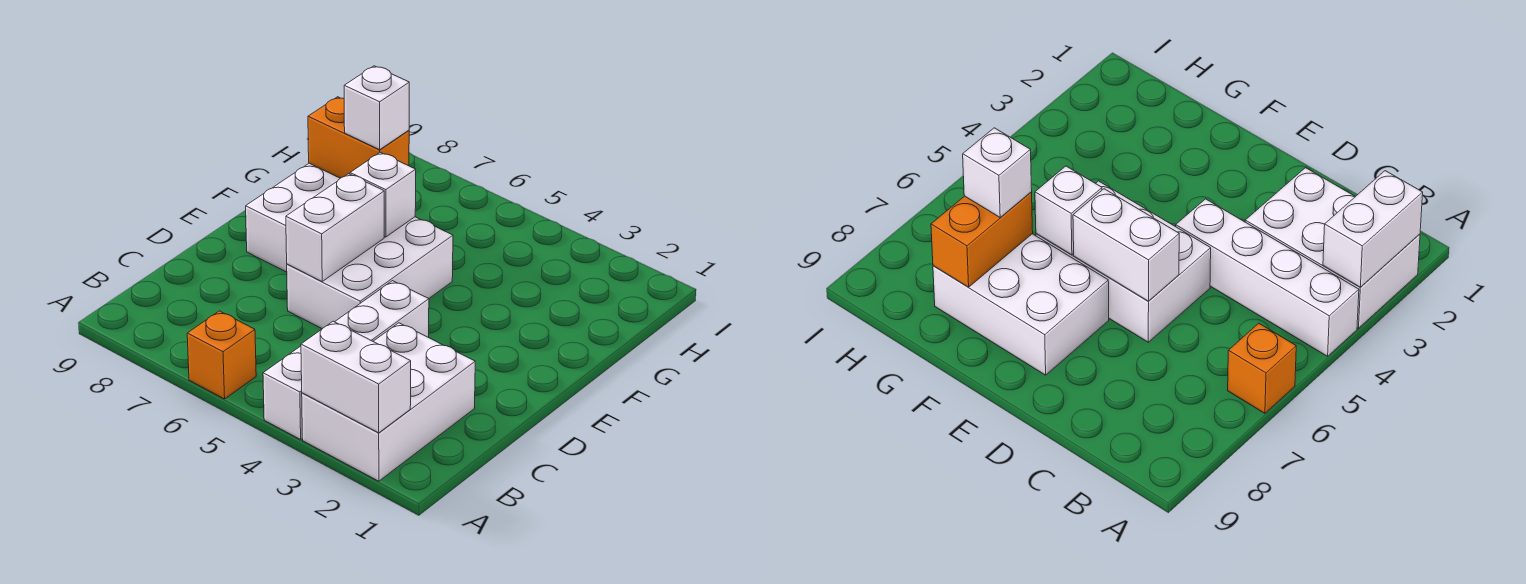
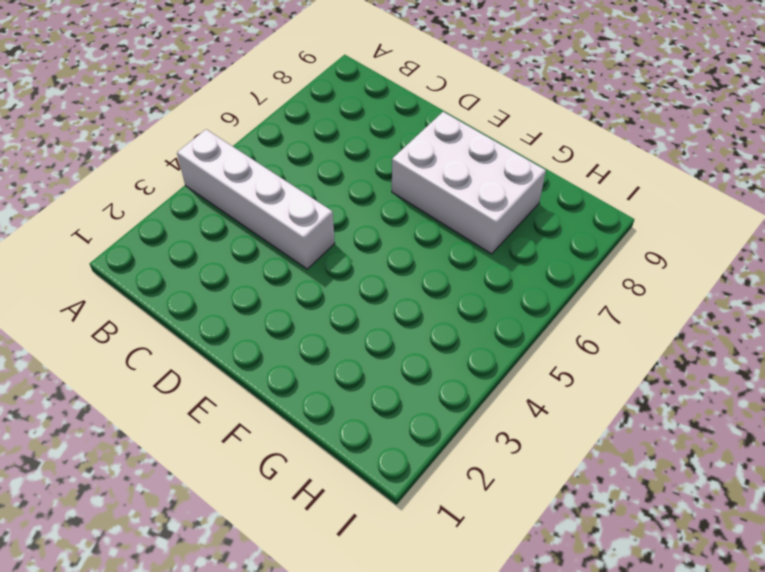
none -> white brick A2:C3 level 1
none -> orange brick A6 level 1

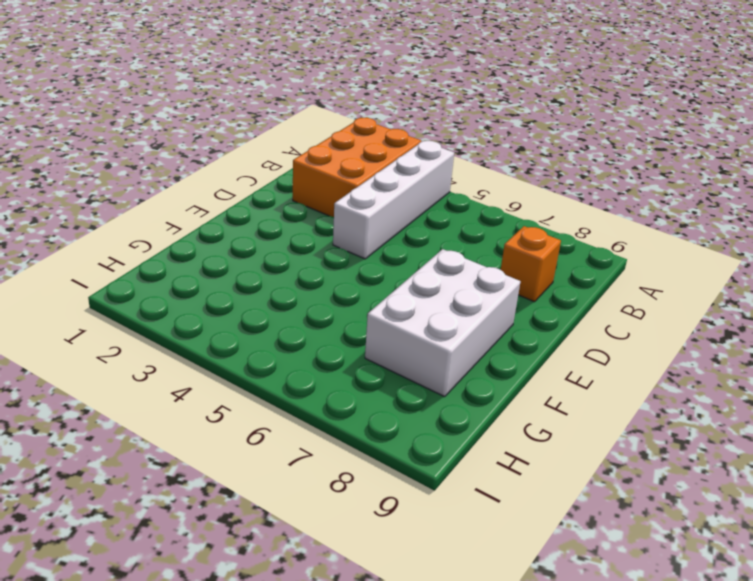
orange brick A2:C3 level 1 -> white brick A2:C3 level 1
orange brick C8 level 1 -> orange brick A6 level 1
none -> white brick D5:F6 level 1
none -> white brick A2:A3 level 2

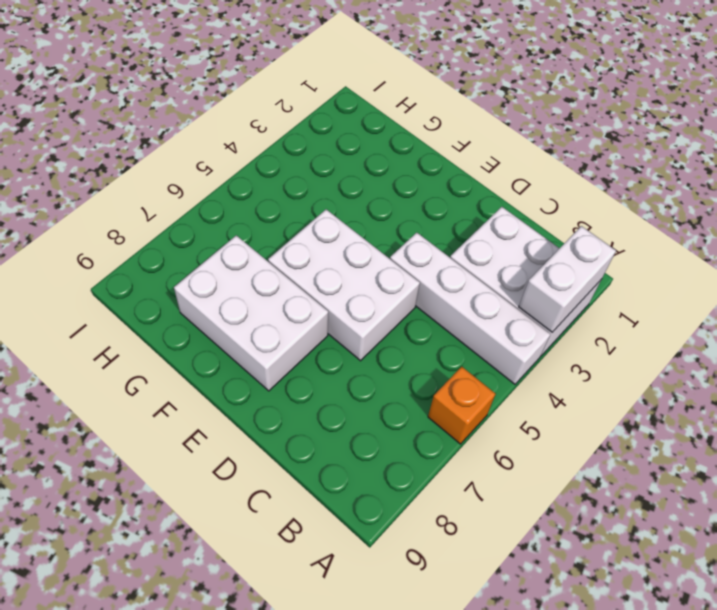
none -> white brick D6:E6 level 2
none -> white brick F6 level 2

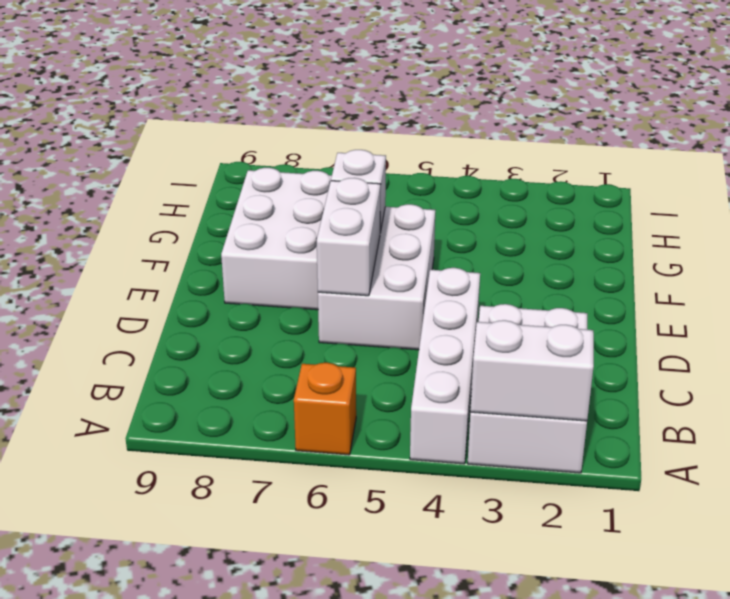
none -> orange brick G7:G8 level 2
none -> white brick G7 level 3

